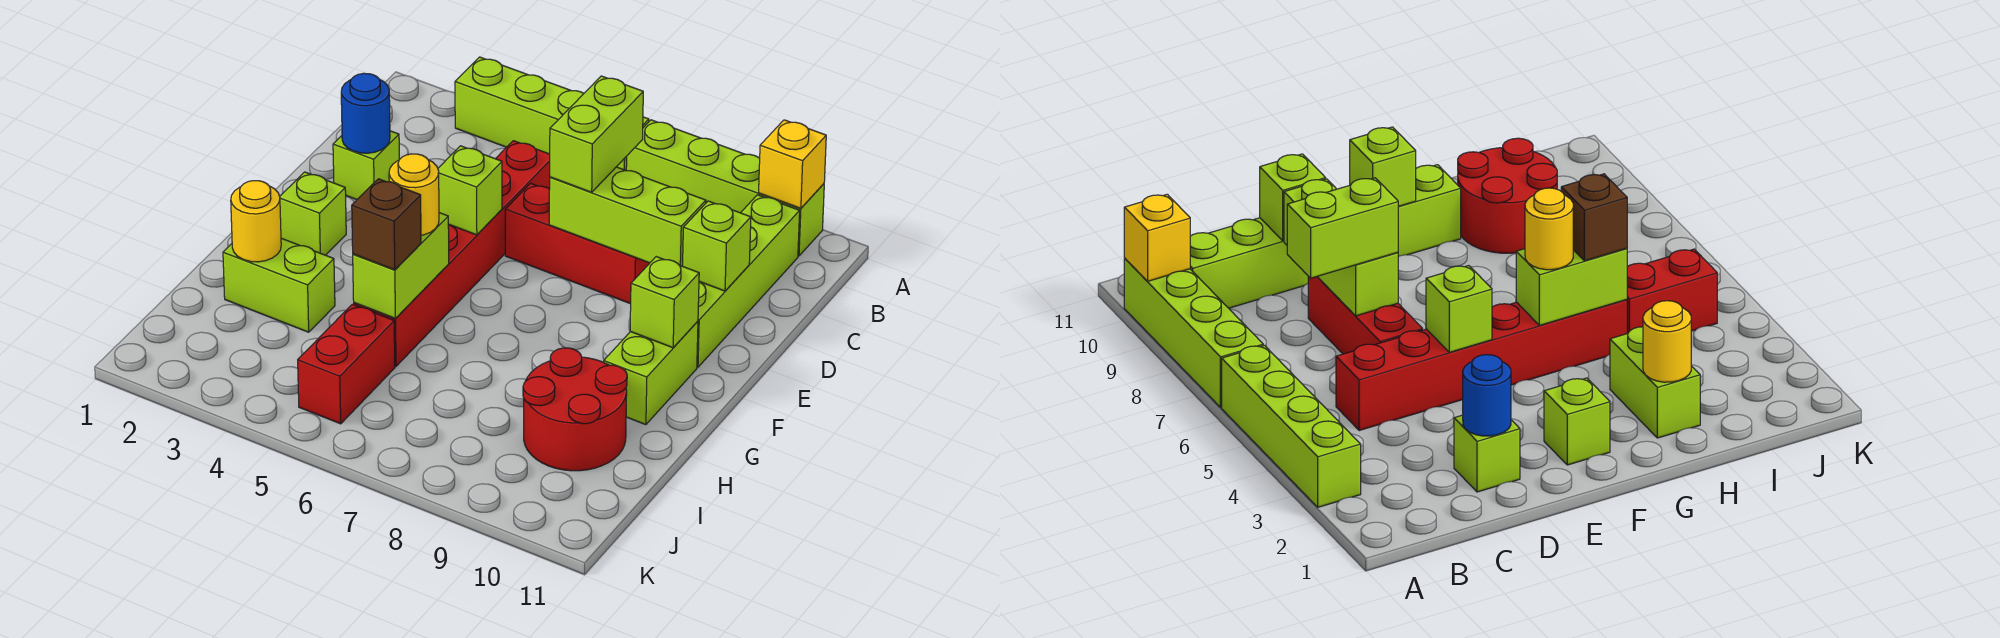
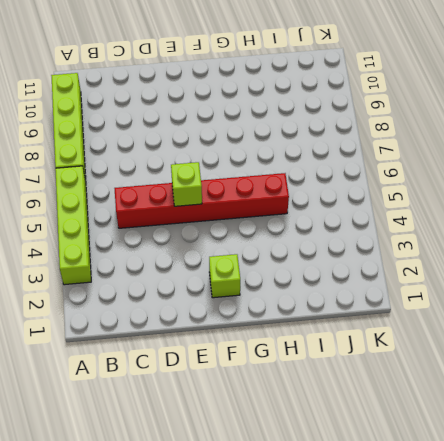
none -> lime brick B10:E10 level 1
none -> lime brick D2 level 1
none -> red brick D6:D8 level 1

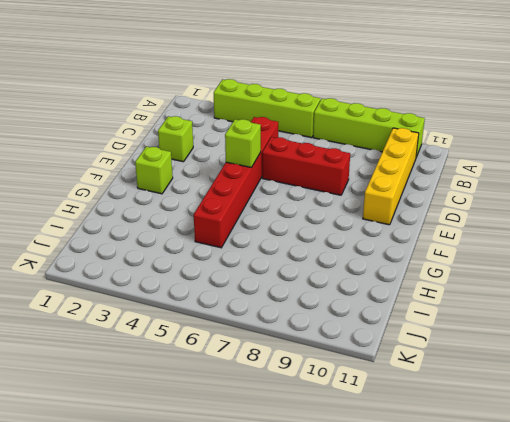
yellow brick B10:E10 level 1 -> lime brick B10:E10 level 1
none -> lime brick F10:G10 level 1
none -> lime brick H2:H3 level 1
none -> red round brick H9:I10 level 1

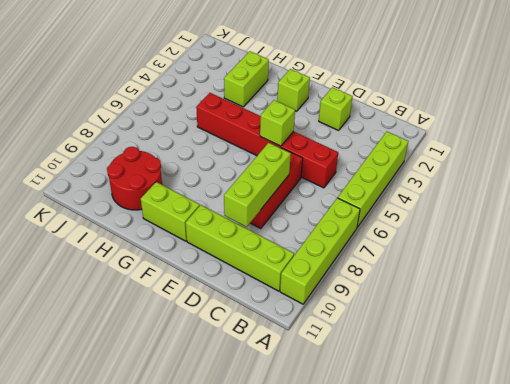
none -> red brick I5:J5 level 1
none -> yellow brick A10 level 2
none -> blue round brick D2 level 2

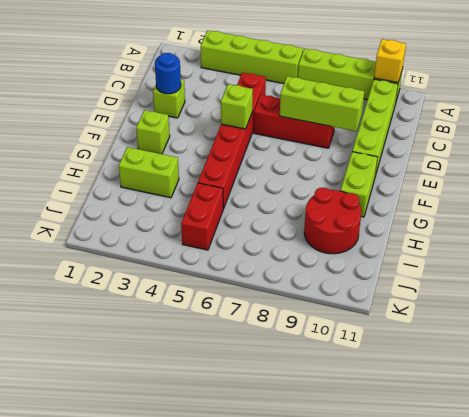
none -> lime brick D10 level 2
none -> lime brick F10 level 2
none -> lime brick G5:H5 level 2

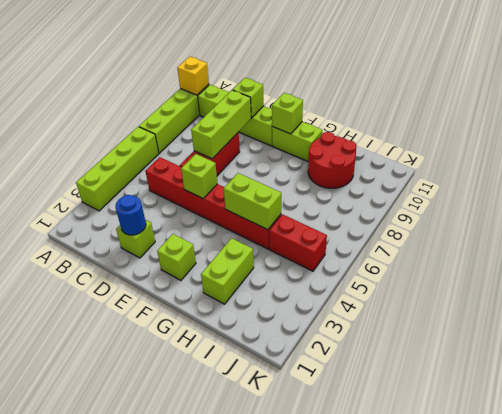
none -> yellow round brick H2 level 2
none -> lime brick C7:D7 level 3
none -> yellow round brick G5 level 3

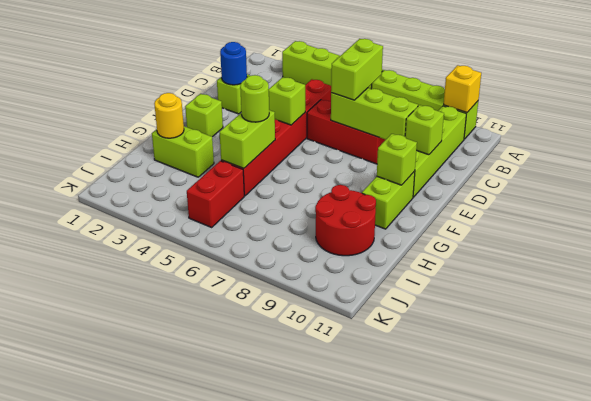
lime round brick G5 level 3 -> yellow round brick G5 level 3
none -> brown brick H5 level 3

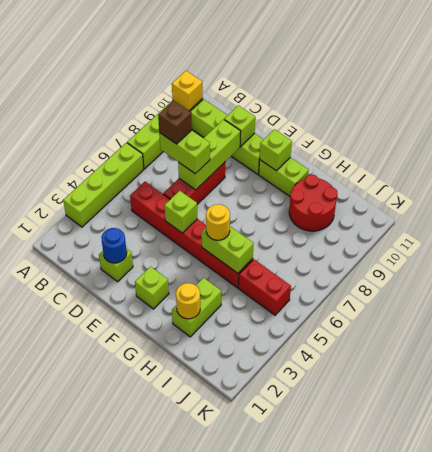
brown brick C7 level 4 -> brown brick H5 level 3

